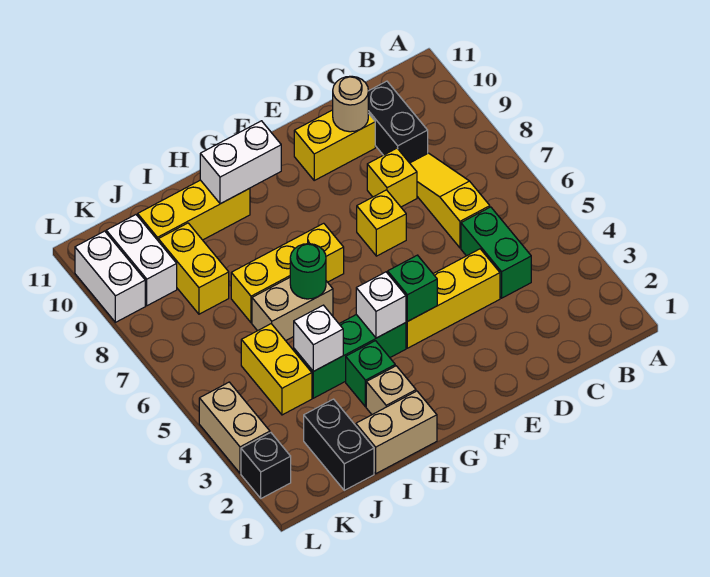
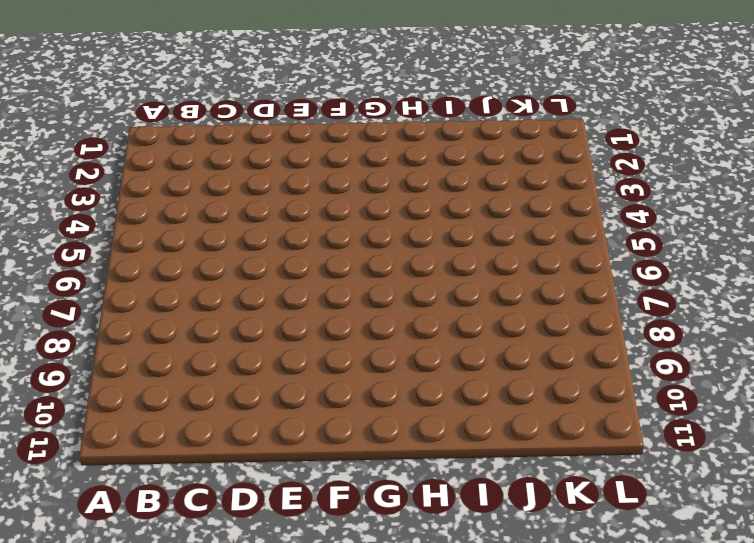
none -> green brick C4:C5 level 1
none -> yellow slope C6:C8 level 1 top 6
none -> black brick C9:C10 level 1

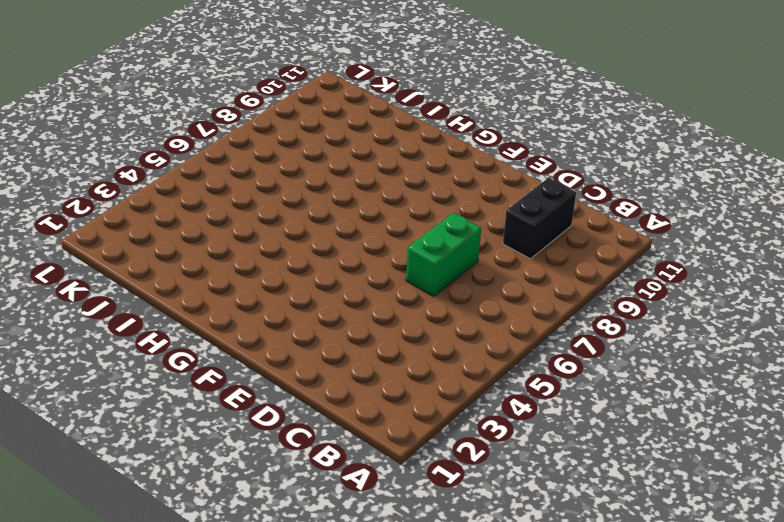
green brick D6:D7 level 1 -> green brick C4:C5 level 1
none -> yellow slope C6:C8 level 1 top 6
none -> yellow brick D4:F4 level 1
none -> yellow brick D8 level 1

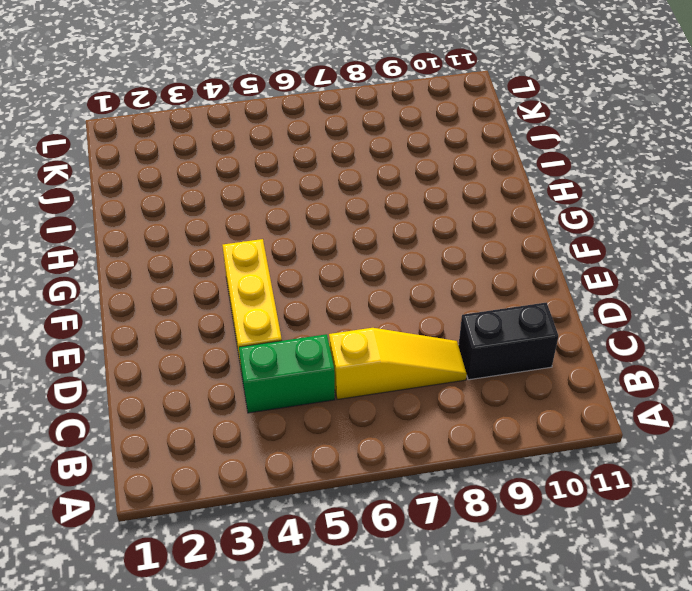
none -> yellow brick D8 level 1
none -> yellow brick D10:E10 level 1
none -> yellow brick E7 level 1

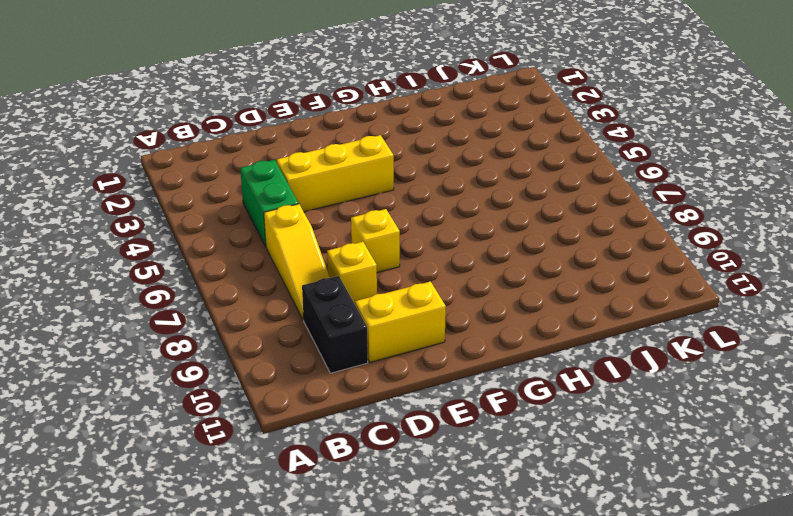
none -> green brick G4:I4 level 1
none -> yellow brick G7:I7 level 1
none -> tan brick H1:I1 level 1

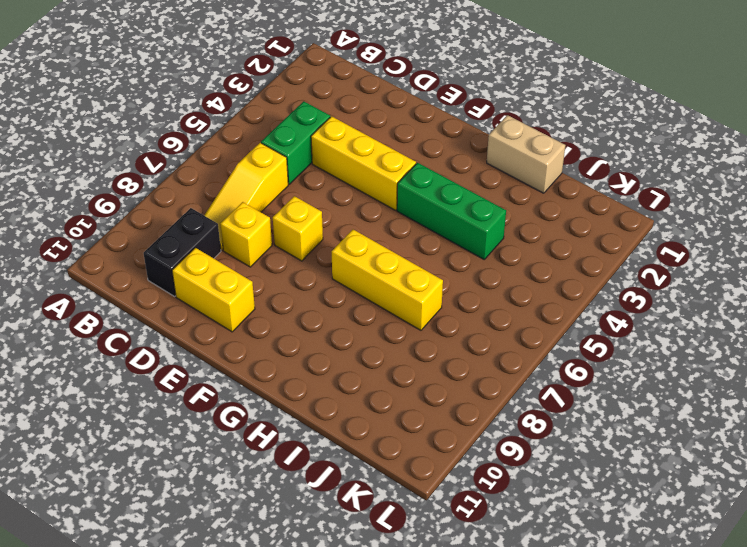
none -> tan brick H2 level 1
none -> green brick H3 level 1
none -> tan brick H6:I6 level 1

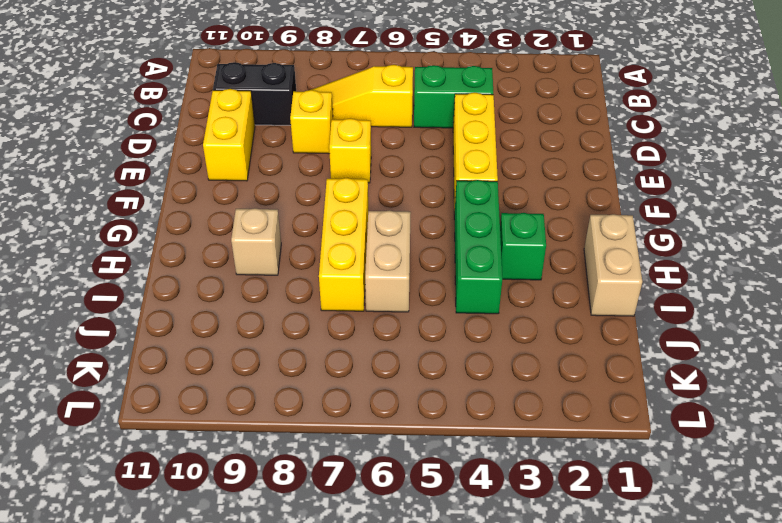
tan brick H9 level 1 -> tan brick H2 level 1
none -> yellow brick H10:J10 level 1
none -> black brick J1:J2 level 1
none -> yellow brick J4:J5 level 1

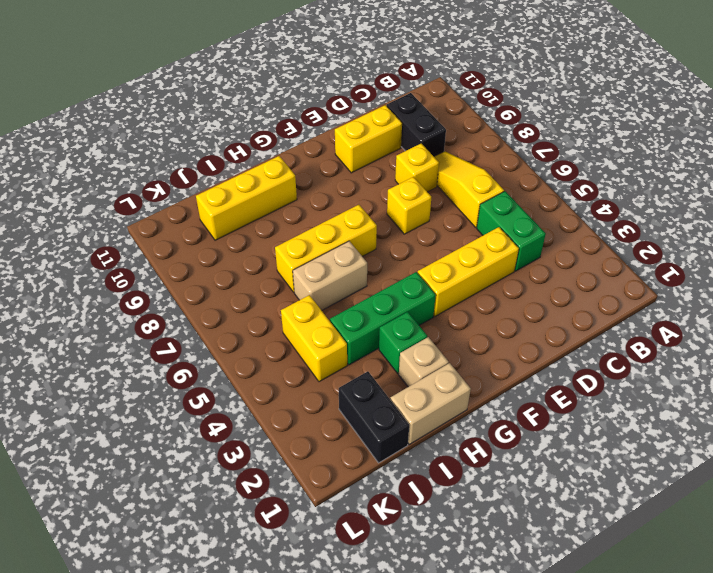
none -> yellow brick J8:J9 level 1
none -> white brick K9:K10 level 1
none -> black brick L2 level 1

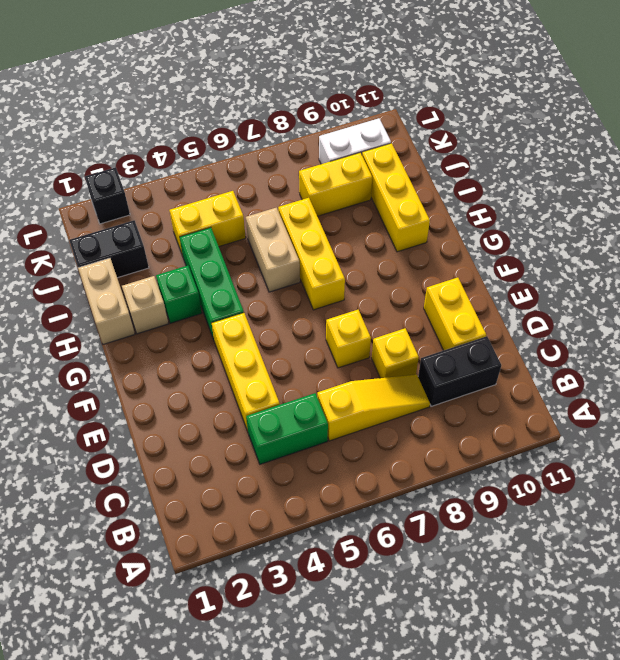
none -> tan brick L3:L4 level 1
none -> white brick L9:L10 level 1
none -> tan round brick D10 level 2

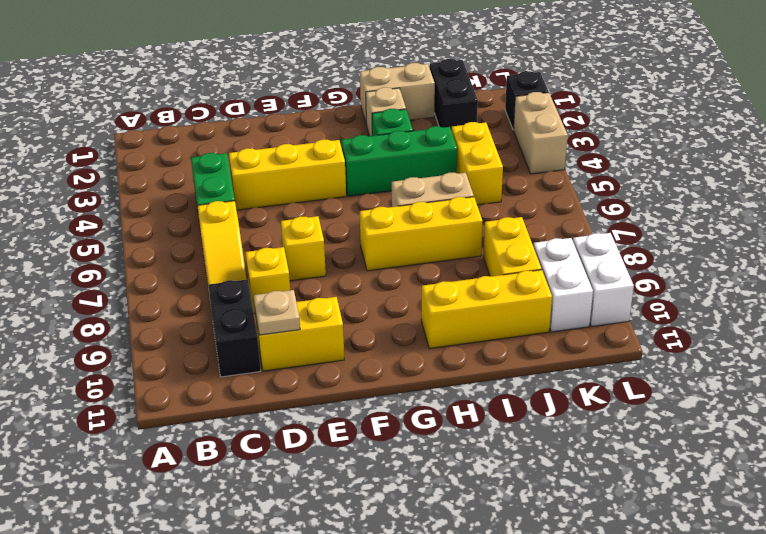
tan plate D10 level 2 -> tan round brick D10 level 2
none -> green brick F4 level 2
none -> white brick G4 level 2
none -> white brick G10:H10 level 2

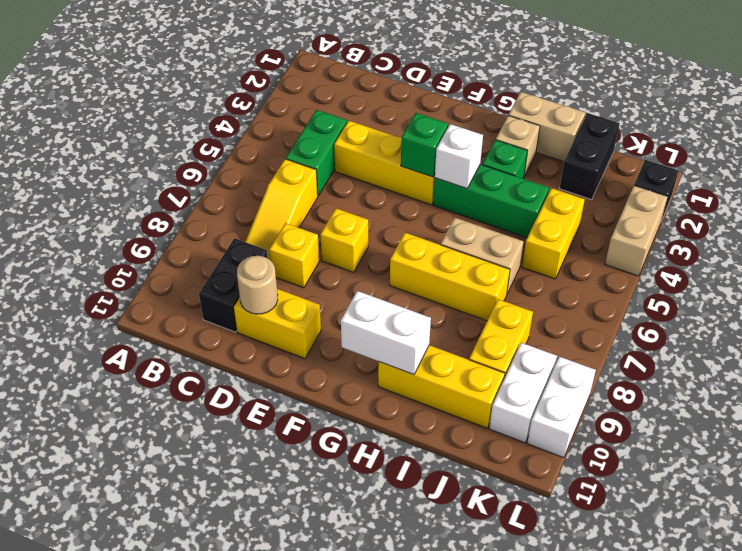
none -> green round brick H6 level 2
none -> white brick I4 level 2

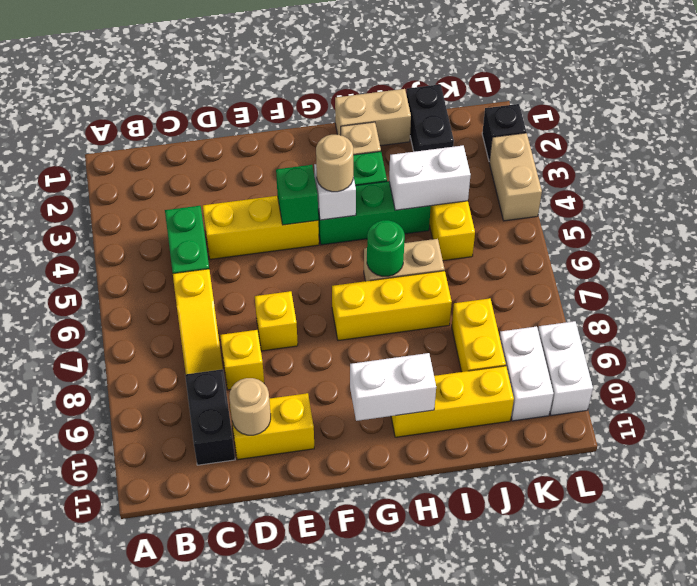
tan round brick G4 level 3 -> none
white brick I4:J4 level 2 -> white brick I4 level 2

